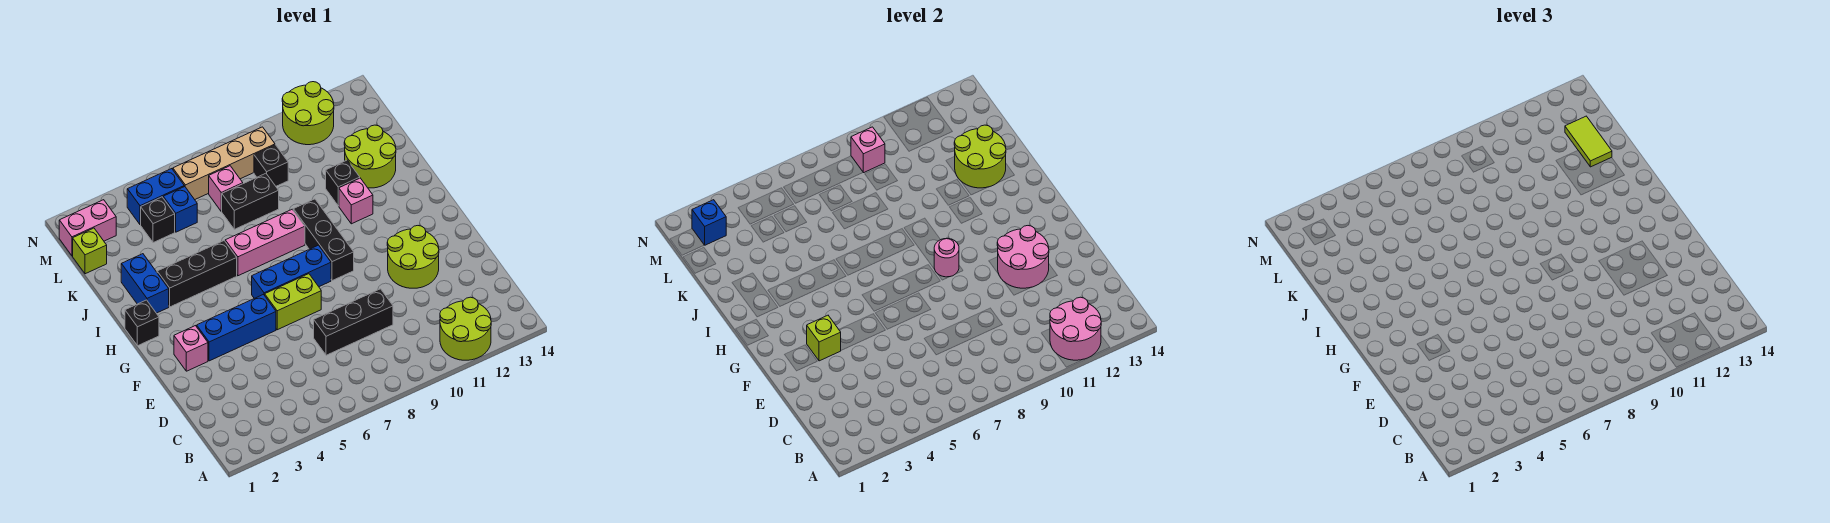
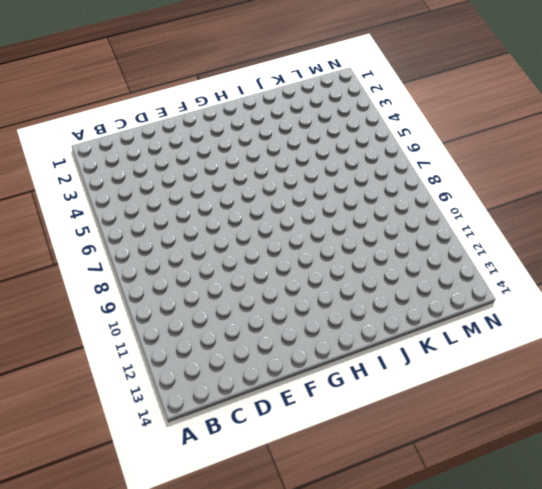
none -> lime round brick A11:B12 level 1
none -> black brick D7:D9 level 1
none -> lime round brick E11:F12 level 1
none -> pink brick F2 level 1

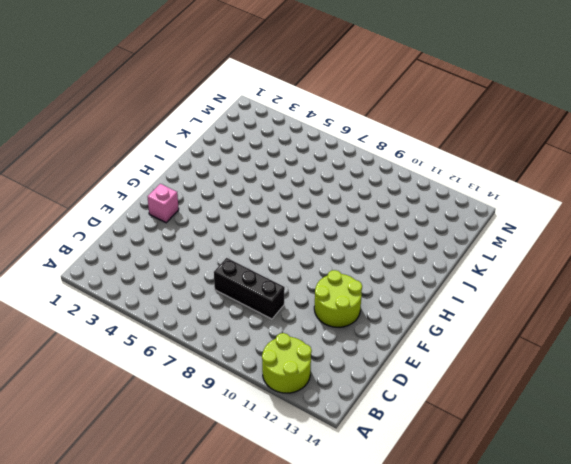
none -> blue brick F3:F5 level 1
none -> lime brick F6:F7 level 1
none -> blue brick G6:G8 level 1
none -> black brick G9:I9 level 1

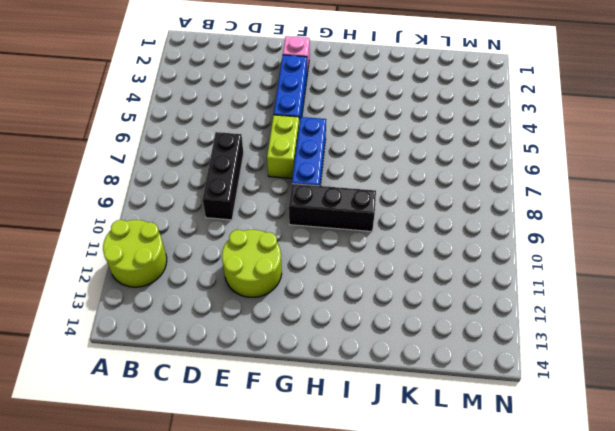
none -> black brick H1 level 1
none -> blue brick I2:J2 level 1
none -> black brick I3:I5 level 1
none -> pink brick I6:I8 level 1

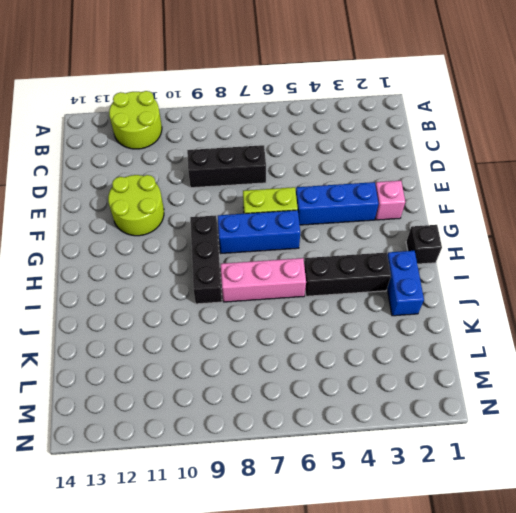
none -> pink brick I11 level 1
none -> black brick J11 level 1
none -> lime round brick J12:K13 level 1
none -> black brick K7:K8 level 1

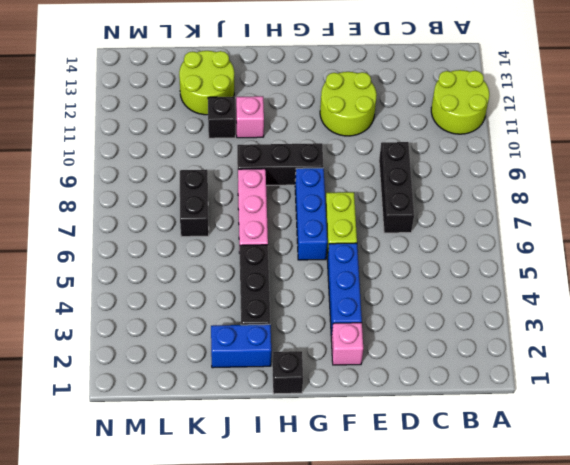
none -> lime brick L1 level 1
none -> black brick L4 level 1
none -> blue brick L5 level 1
none -> pink brick L7 level 1

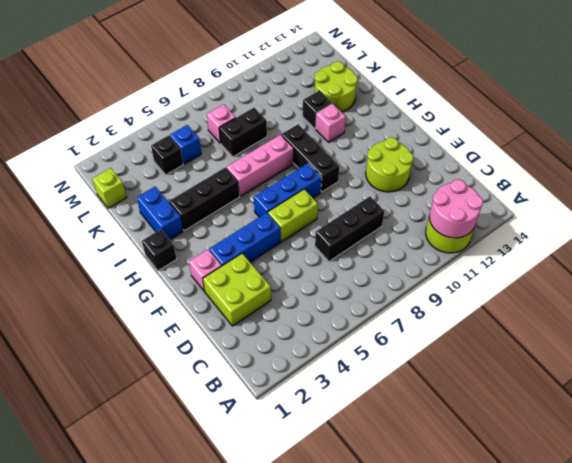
lime brick D2:E3 level 1 -> none
none -> black brick L9 level 1
none -> pink brick M1:M2 level 1
none -> blue brick M4:M5 level 1
none -> tan brick M6:M9 level 1

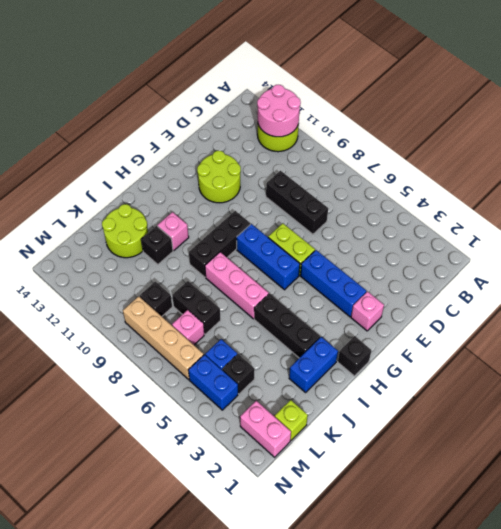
none -> lime round brick M11:N12 level 1
none -> pink round brick E11:F12 level 2
none -> lime brick F3 level 2
none -> pink round brick G9 level 2

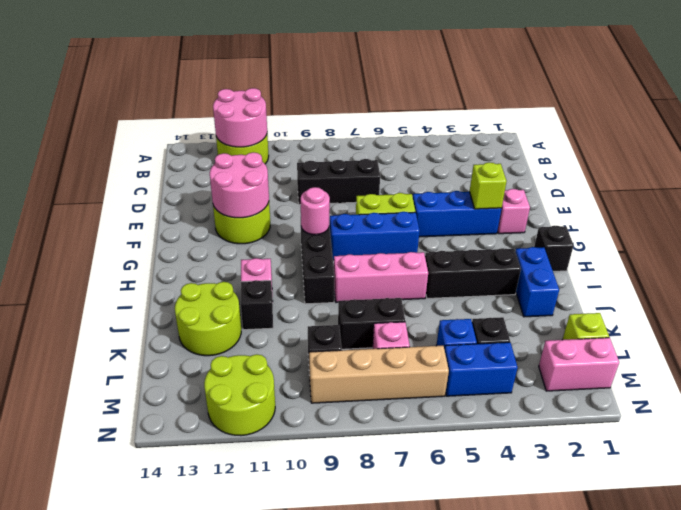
none -> lime round brick J12:K13 level 2
none -> blue brick M2 level 2
none -> pink brick M9 level 2
none -> lime tile K13:L13 level 3

